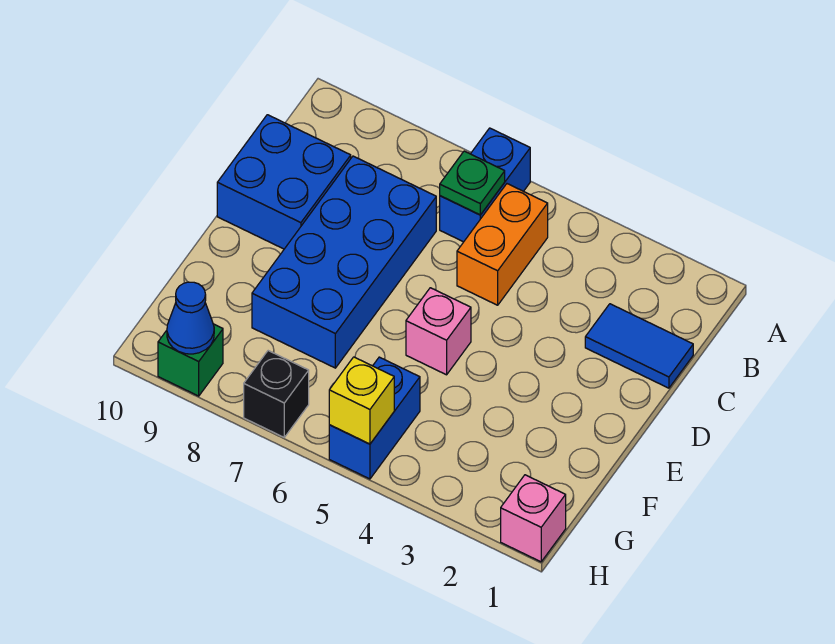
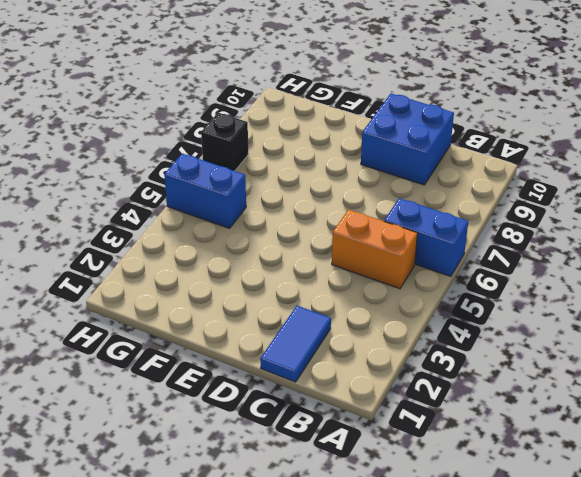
none -> blue brick C7:F8 level 1
none -> pink brick E5 level 1
none -> pink brick H1 level 1

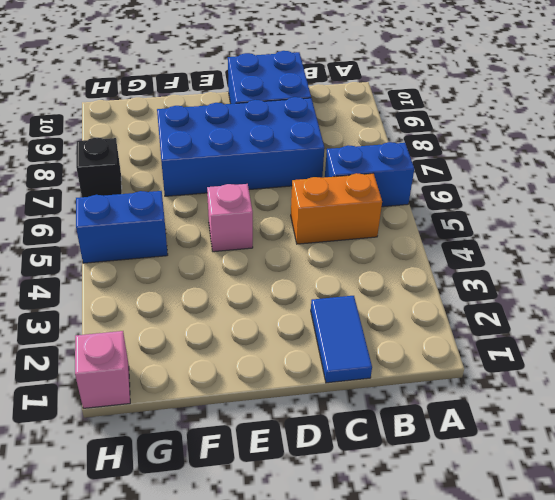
none -> green brick H9 level 1
none -> green plate B6 level 2
none -> yellow brick H5 level 2

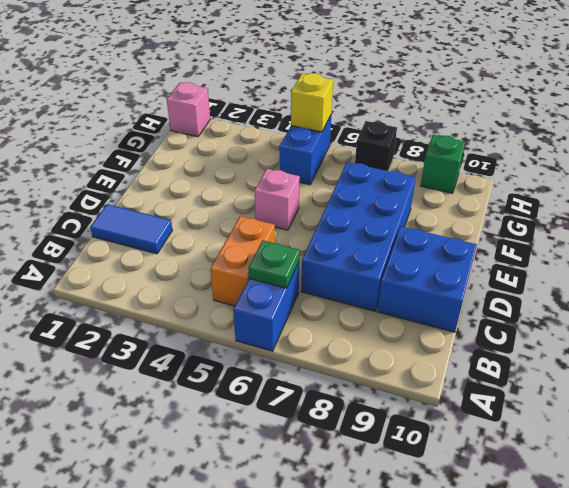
none -> blue cone H9 level 2

